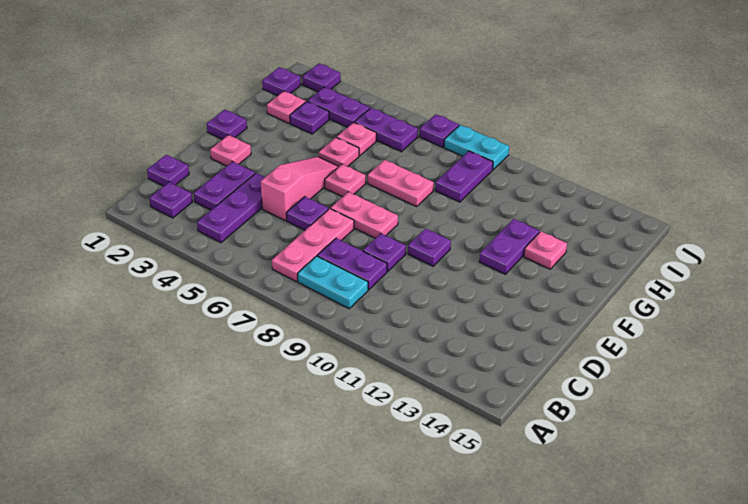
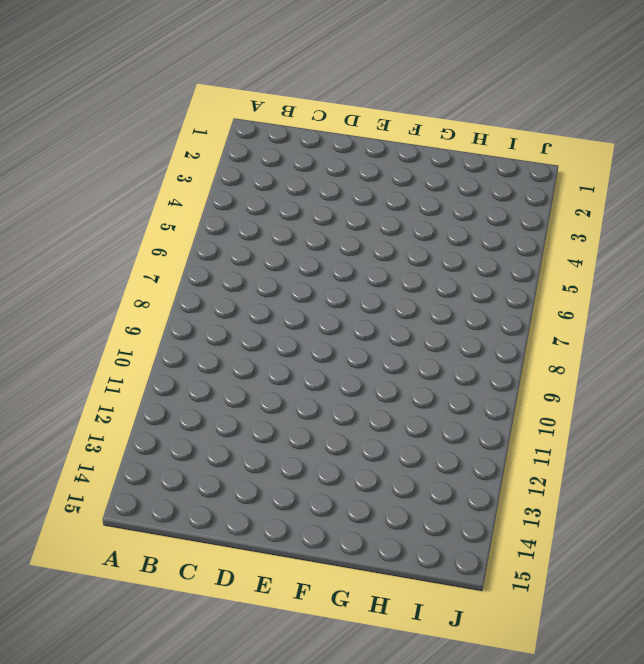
none -> purple plate B2 level 1
none -> purple plate B4:D4 level 1
none -> pink plate B7:D7 level 1

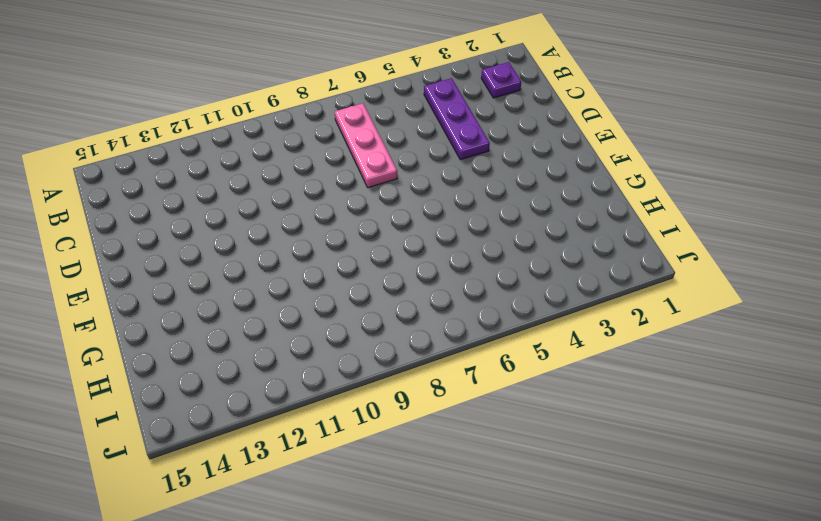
none -> cyan plate B8:B9 level 1
none -> purple plate C1 level 1
none -> purple plate C3:D3 level 1

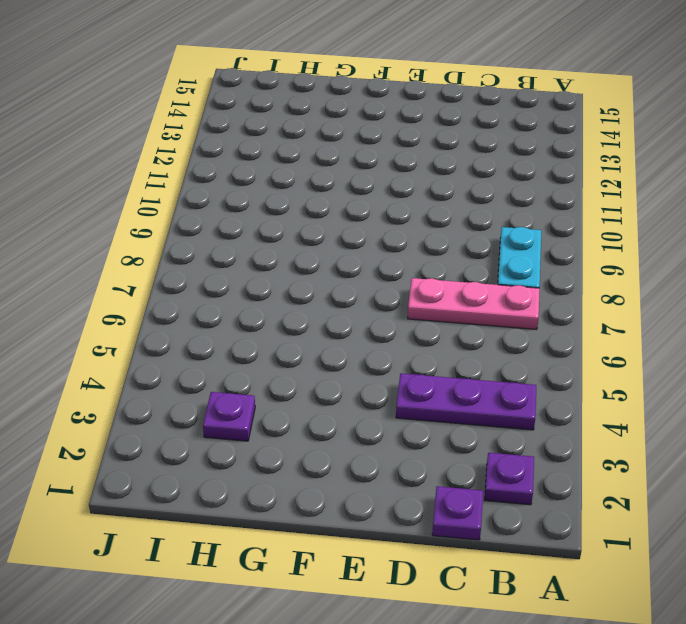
none -> purple plate C3:D3 level 1
none -> purple plate C8:C9 level 1
none -> pink slope D5:F5 level 1 top D

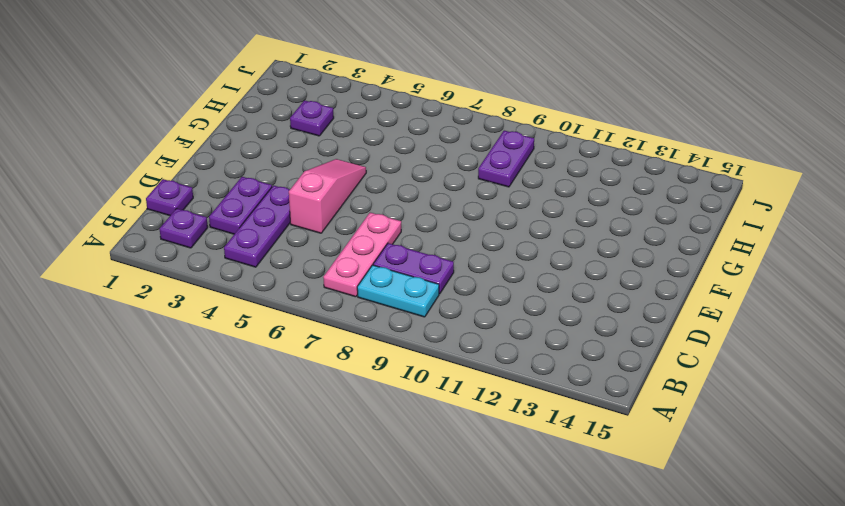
none -> purple plate D6 level 1
none -> purple plate D9 level 1
none -> pink plate E2 level 1

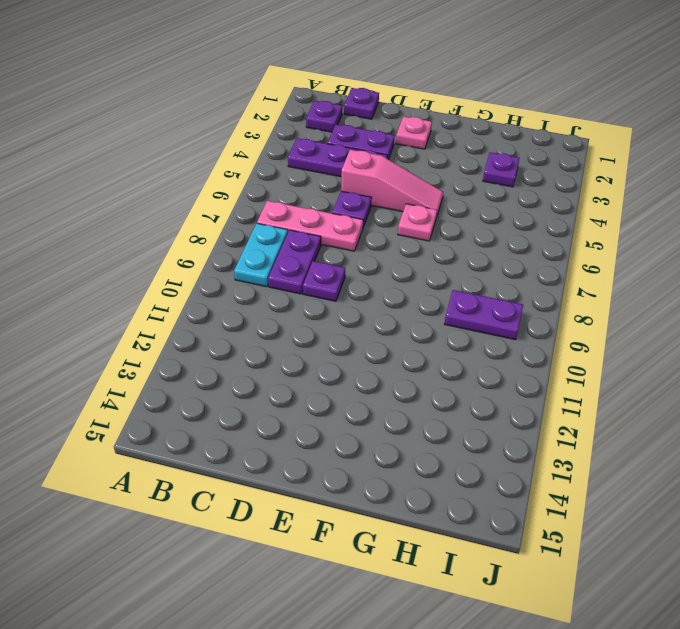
none -> pink plate E7:E8 level 1
none -> purple plate E10 level 1
none -> purple plate F1 level 1

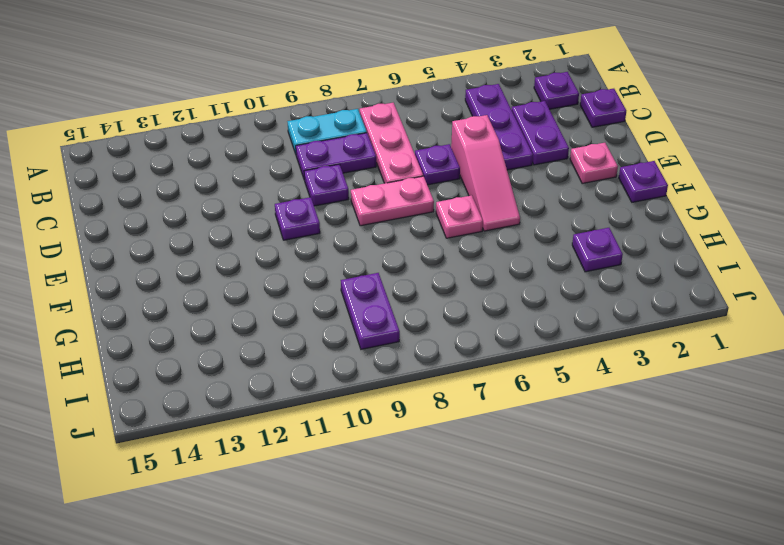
none -> purple plate F12:G12 level 1
none -> pink plate G5 level 1
none -> pink plate G7:G8 level 1

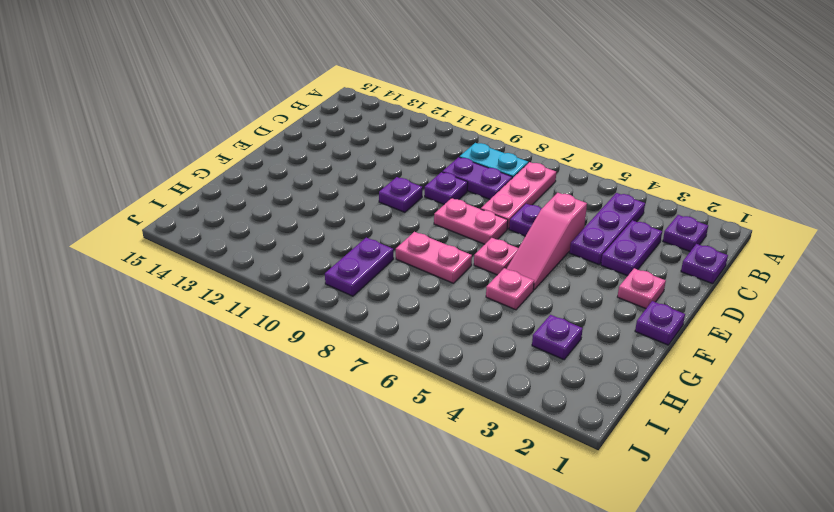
none -> purple plate F12:G12 level 1
none -> pink plate G13 level 1
none -> pink plate H2 level 1

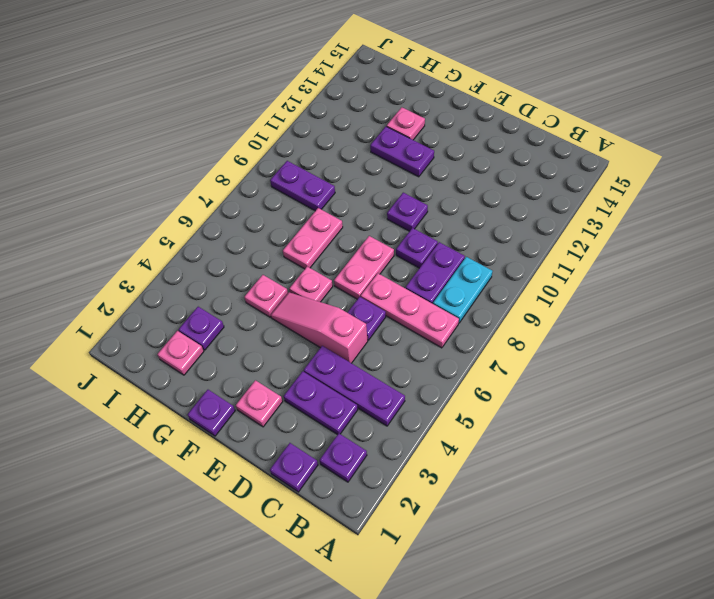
none -> pink plate H5 level 1
none -> purple plate I1 level 1
none -> purple plate I3:I4 level 1

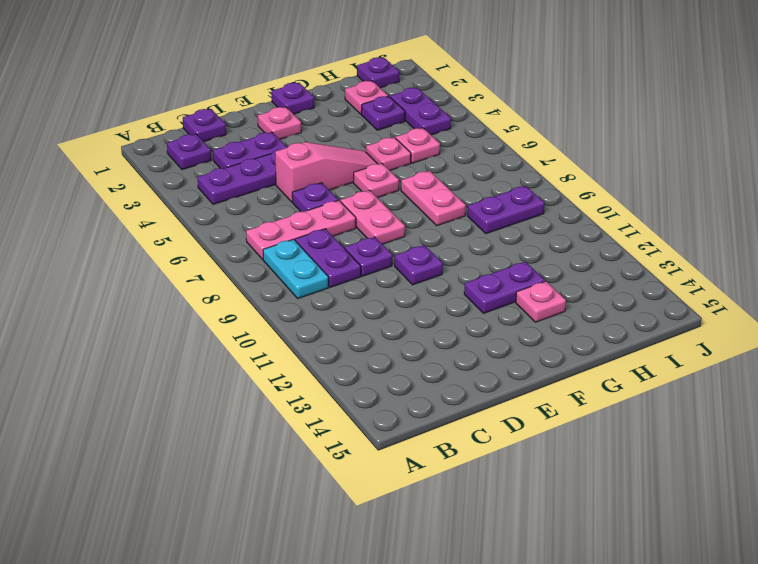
none -> purple plate I5:I6 level 1
none -> purple plate J2 level 1
none -> purple plate J7 level 1

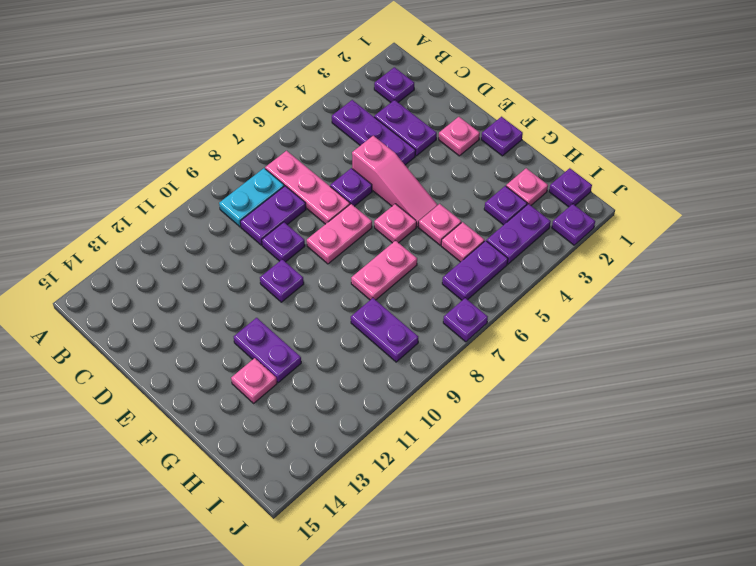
none -> purple plate C1 level 1
none -> cyan plate J8:J9 level 1

